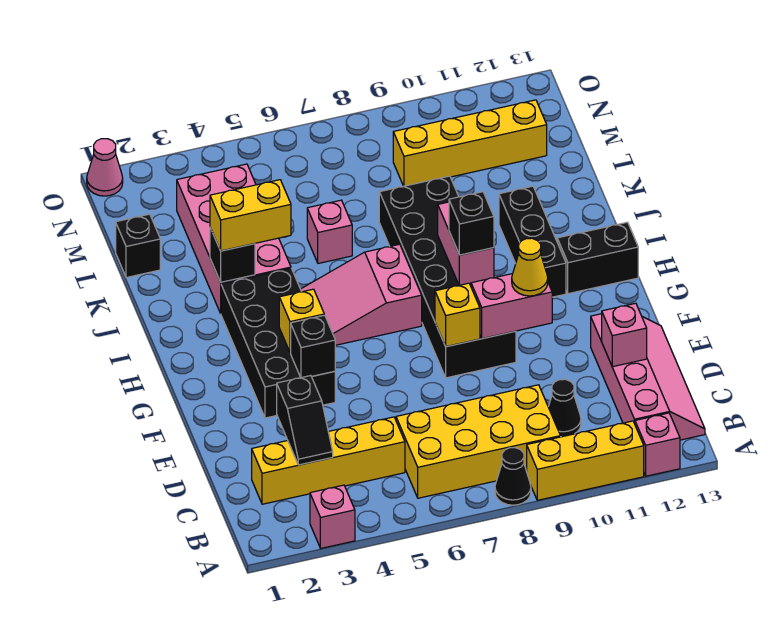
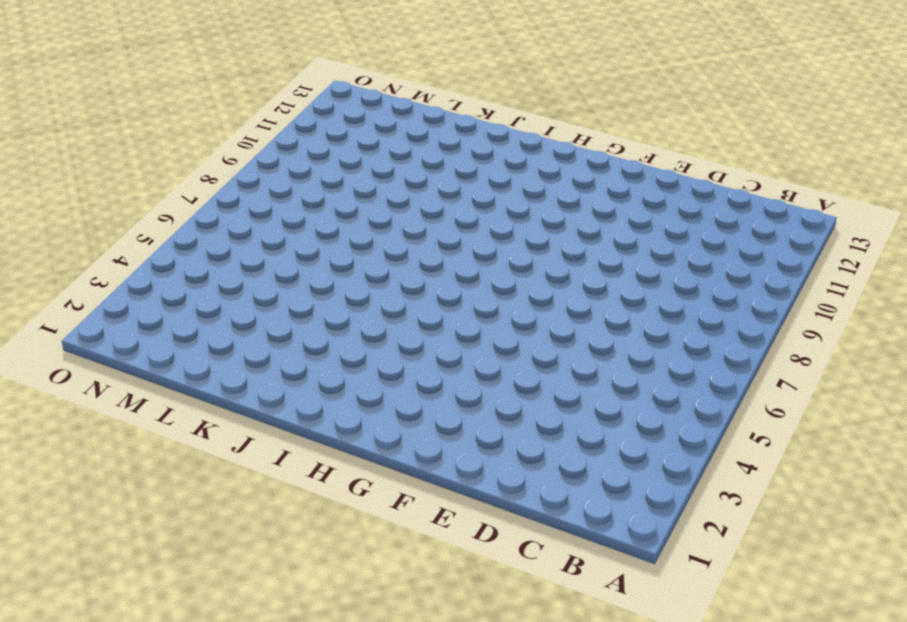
none -> pink brick A3 level 1
none -> black cone A8 level 1
none -> yellow brick A9:A11 level 1

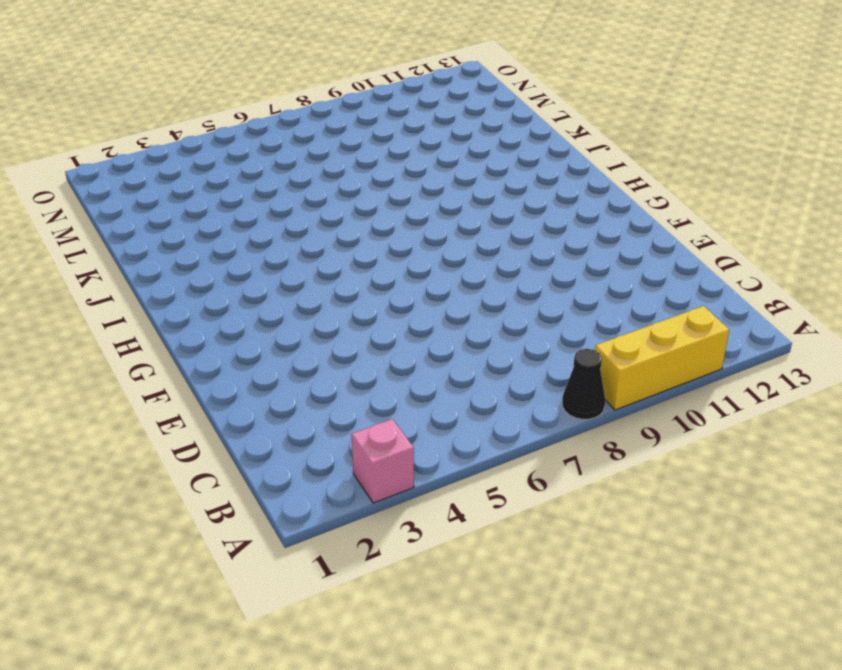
none -> pink brick A12 level 1
none -> yellow brick B6:C9 level 1
none -> pink slope B12:E13 level 1 top 12

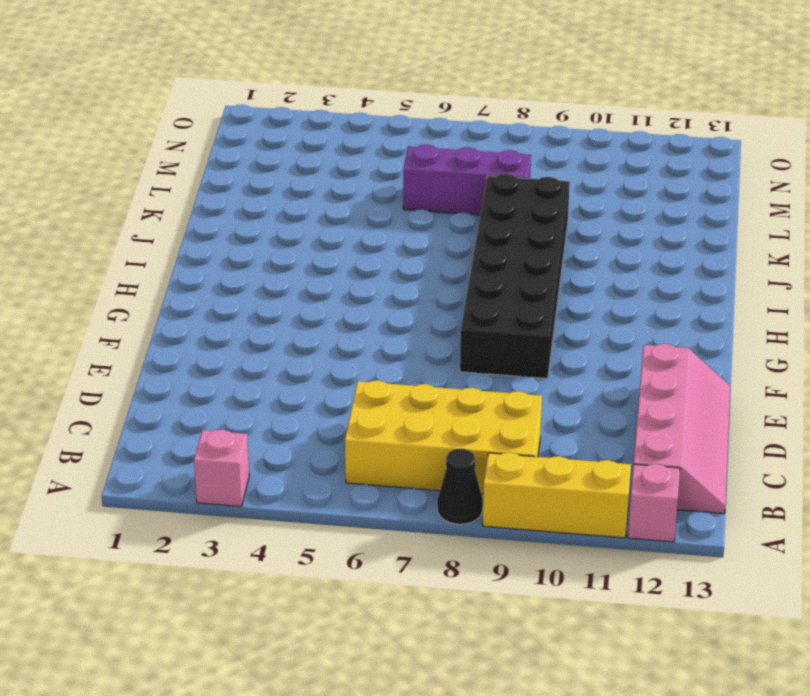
purple brick L6:L8 level 1 -> none
none -> yellow brick C2:C5 level 1
none -> black cone C10 level 1
none -> black brick F3:I4 level 1

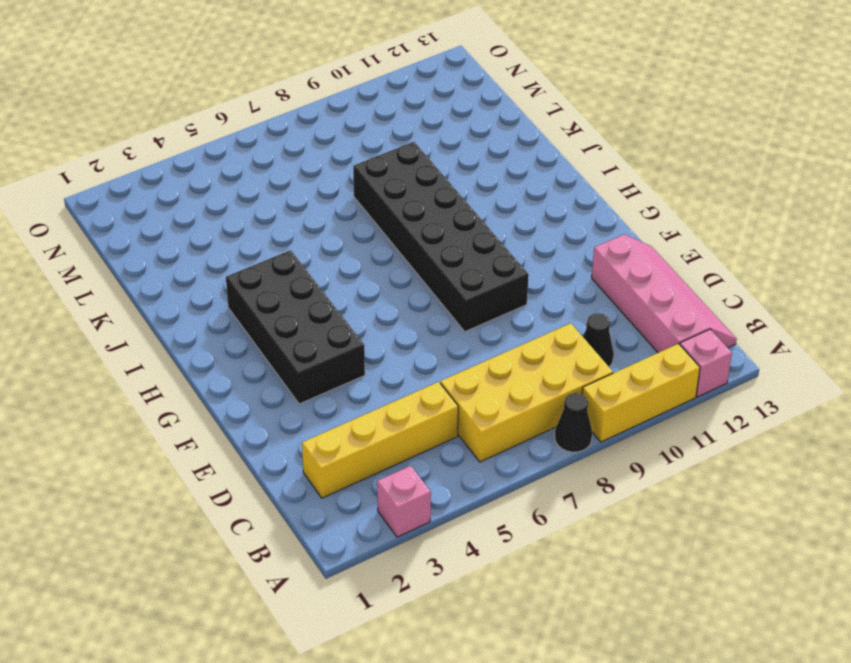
none -> pink slope H5:I7 level 1 top 7
none -> black brick H11:J11 level 1
none -> black brick H12:H13 level 1

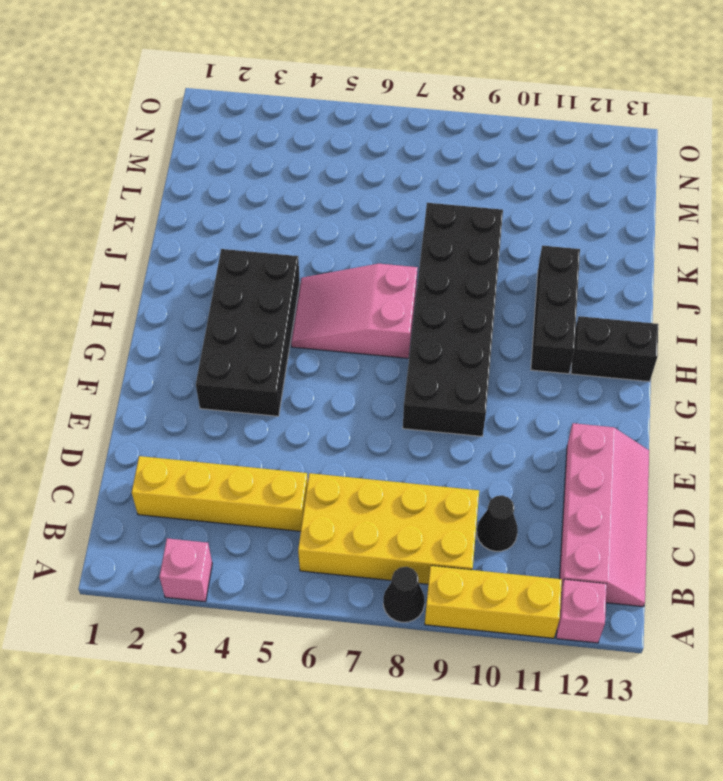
none -> pink brick J3:M4 level 1
none -> pink brick K6 level 1
none -> black brick L1 level 1

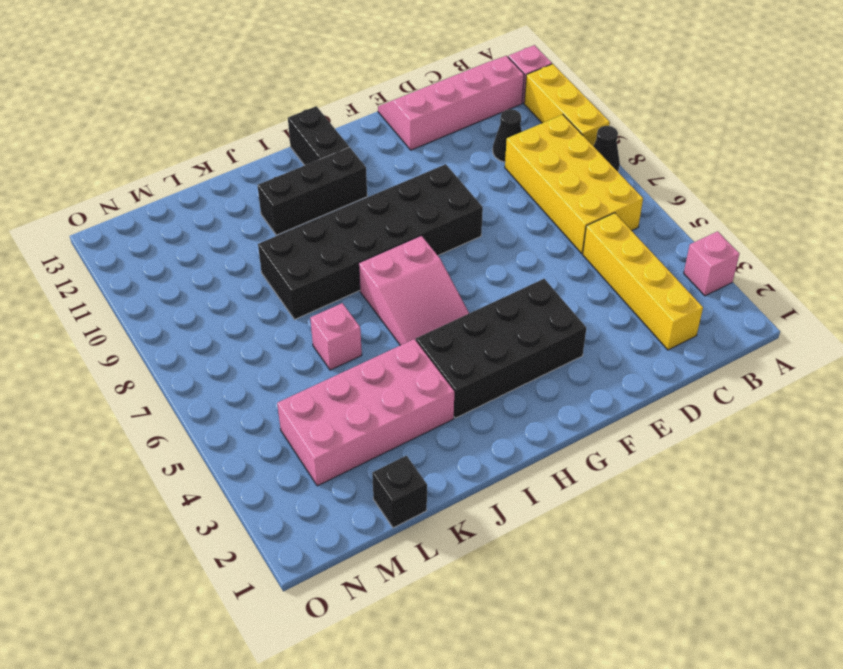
none -> yellow brick M9:M12 level 1
none -> pink cone O1 level 1
none -> black slope C3:D3 level 2 top D

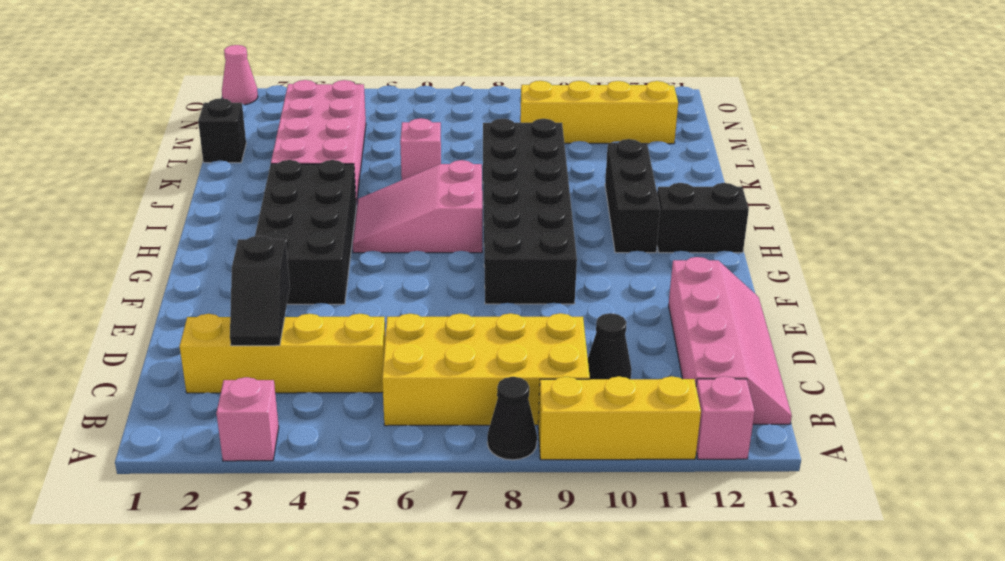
none -> pink brick D12 level 2
none -> black brick F4 level 2
none -> yellow brick F8 level 2

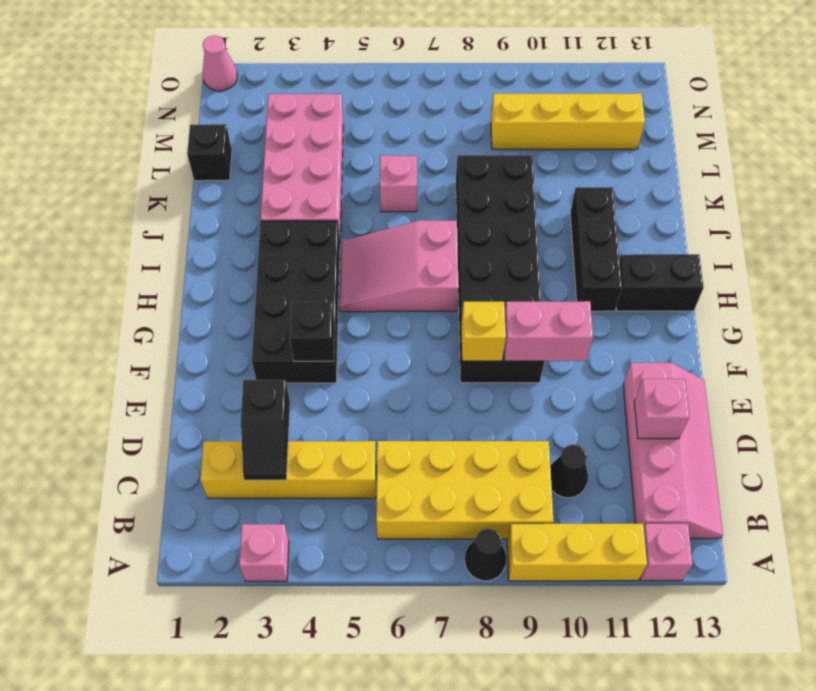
none -> yellow brick G4 level 2
none -> pink brick H9:I9 level 2
none -> black brick J3 level 2

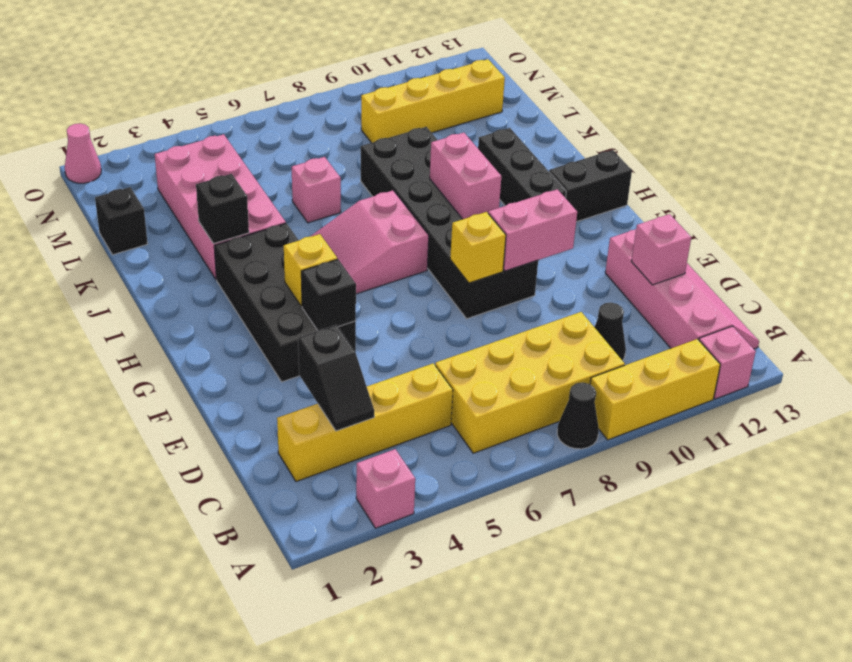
none -> yellow cone F10 level 3
none -> black brick H9 level 3
none -> yellow brick J3:J4 level 3

